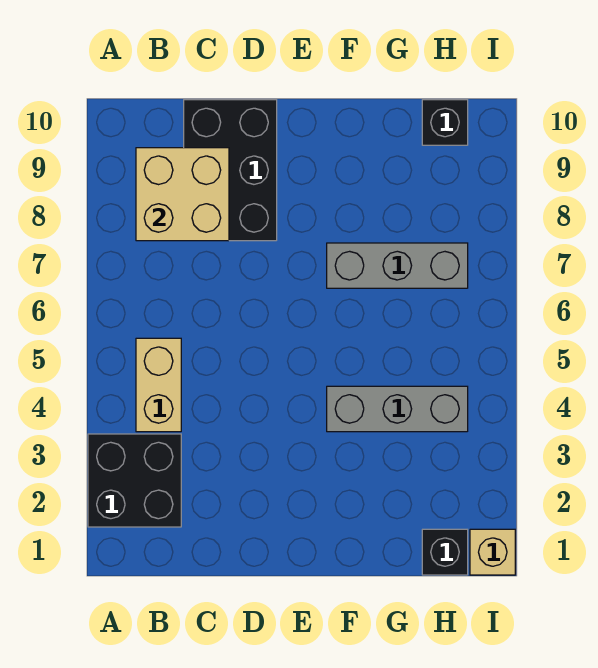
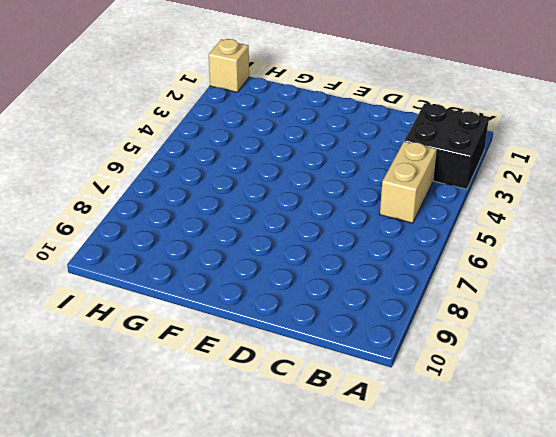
none -> black brick C8:D10 level 1
none -> grey brick F4:H4 level 1

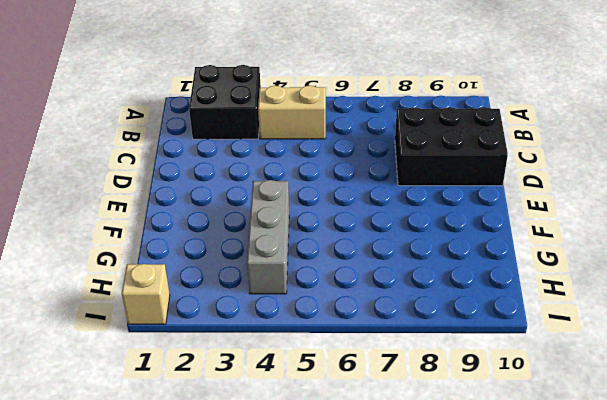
none -> grey brick F7:H7 level 1
none -> black brick H1 level 1

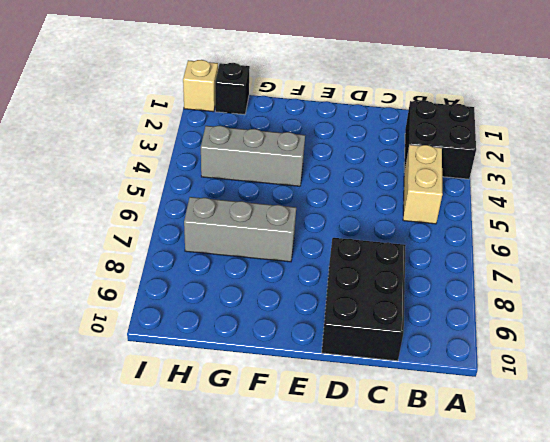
none -> black brick H10 level 1
none -> tan brick B8:C9 level 2

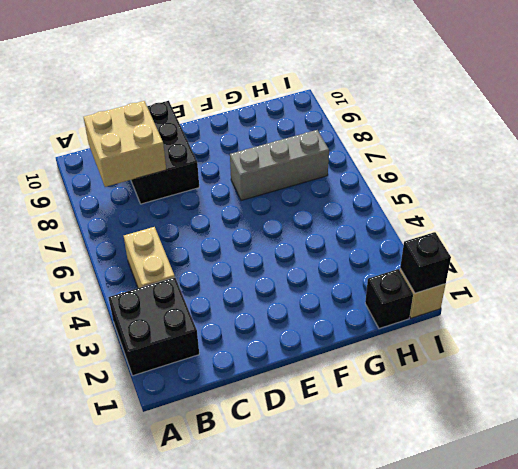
black brick I1 level 2 -> black brick H10 level 1
none -> grey brick F4:H4 level 1

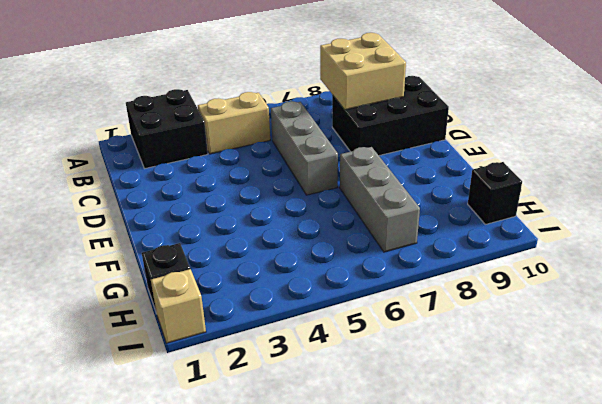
grey brick C6:E6 level 1 -> grey brick F4:H4 level 1

